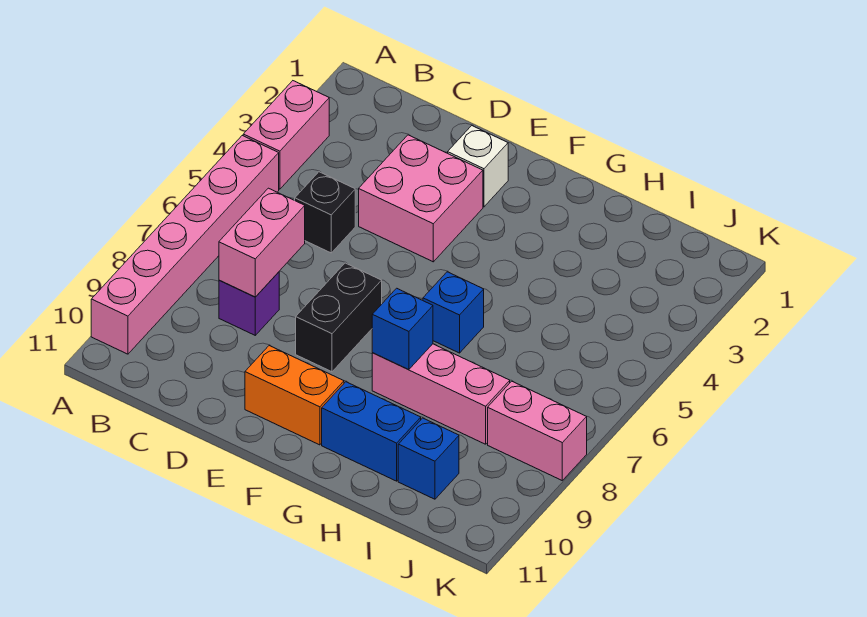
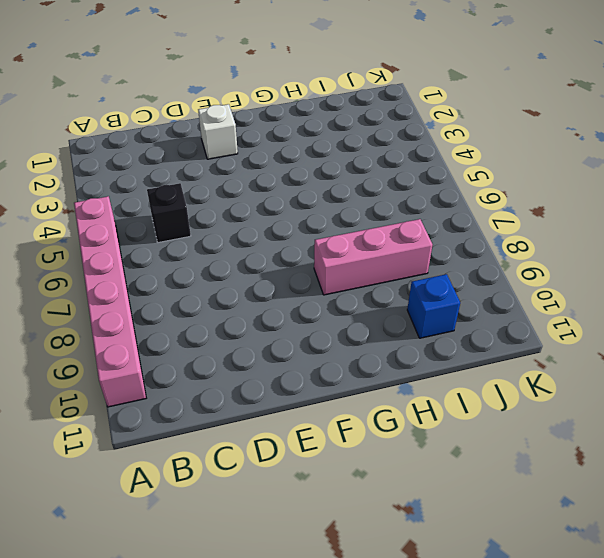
none -> pink brick A3:A4 level 1
none -> purple brick C8 level 1
none -> pink brick D3:E4 level 1

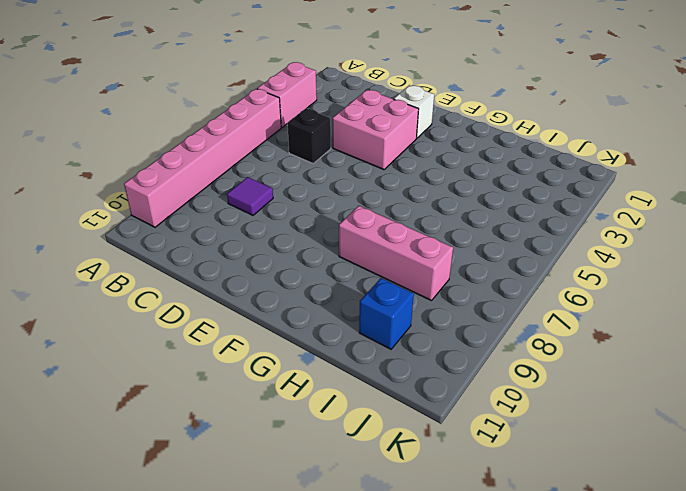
purple tile C8 level 1 -> purple brick C8 level 1
none -> black brick E7:E8 level 1
none -> orange brick E10:F10 level 1
none -> blue brick G6 level 1

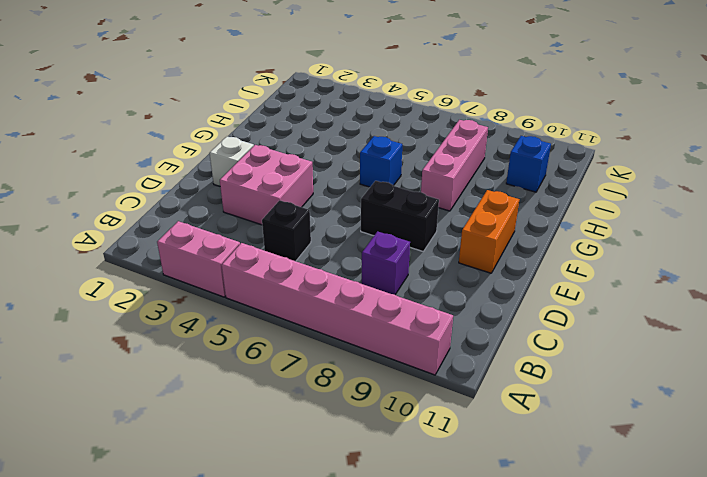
none -> blue brick G10:H10 level 1
none -> pink brick J8:K8 level 1
none -> pink brick C7:C8 level 2

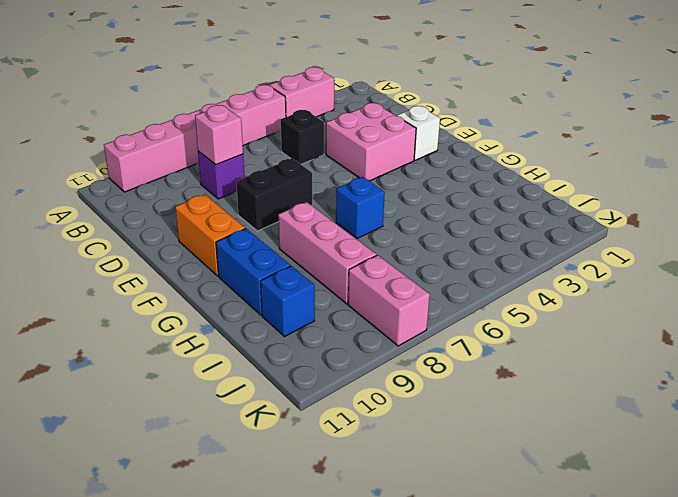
pink brick C8 level 2 -> pink brick C7:C8 level 2
none -> blue brick G8 level 2

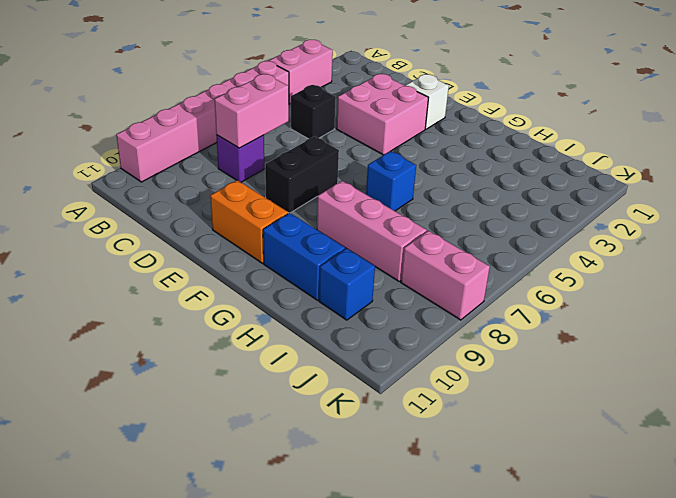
none -> blue brick G8 level 2

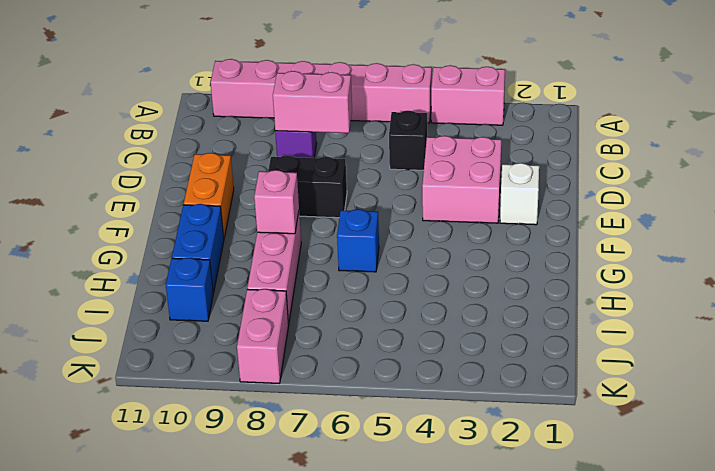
pink brick G8 level 2 -> blue brick G8 level 2

